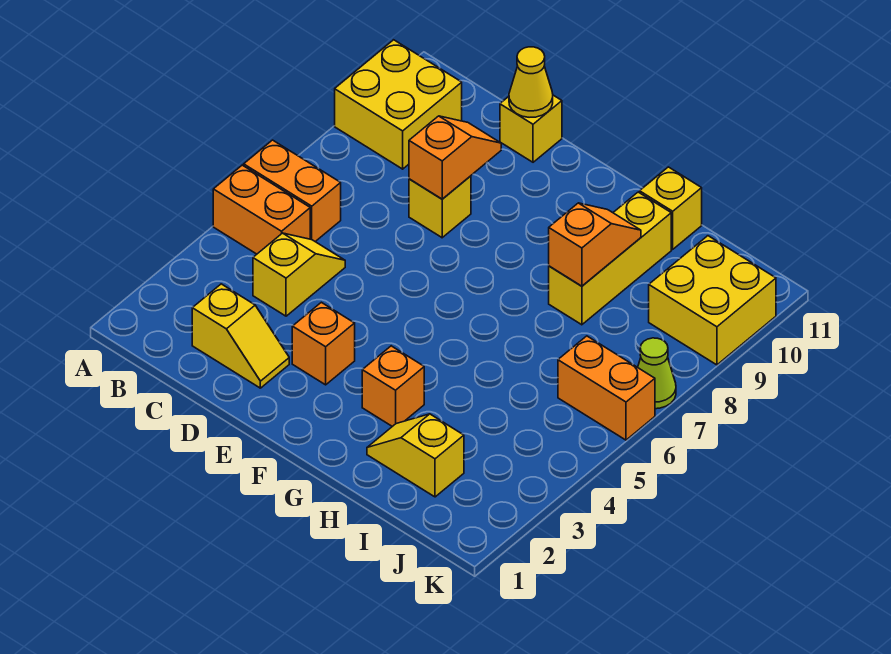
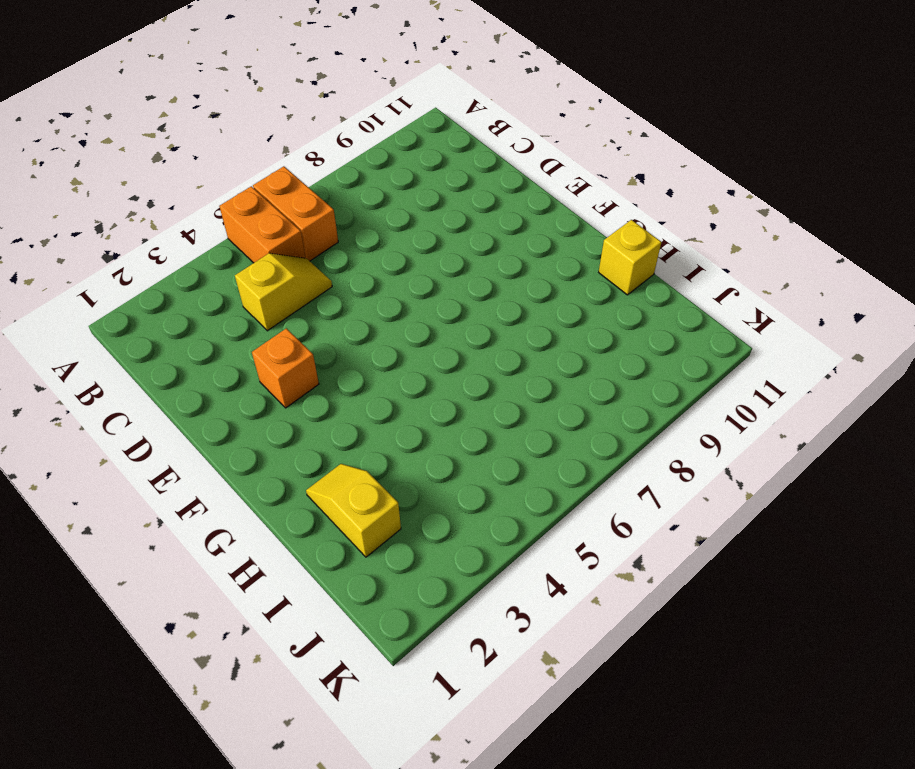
none -> yellow brick A9:B10 level 1
none -> yellow slope C2:D2 level 1 top C
none -> yellow brick D8 level 1

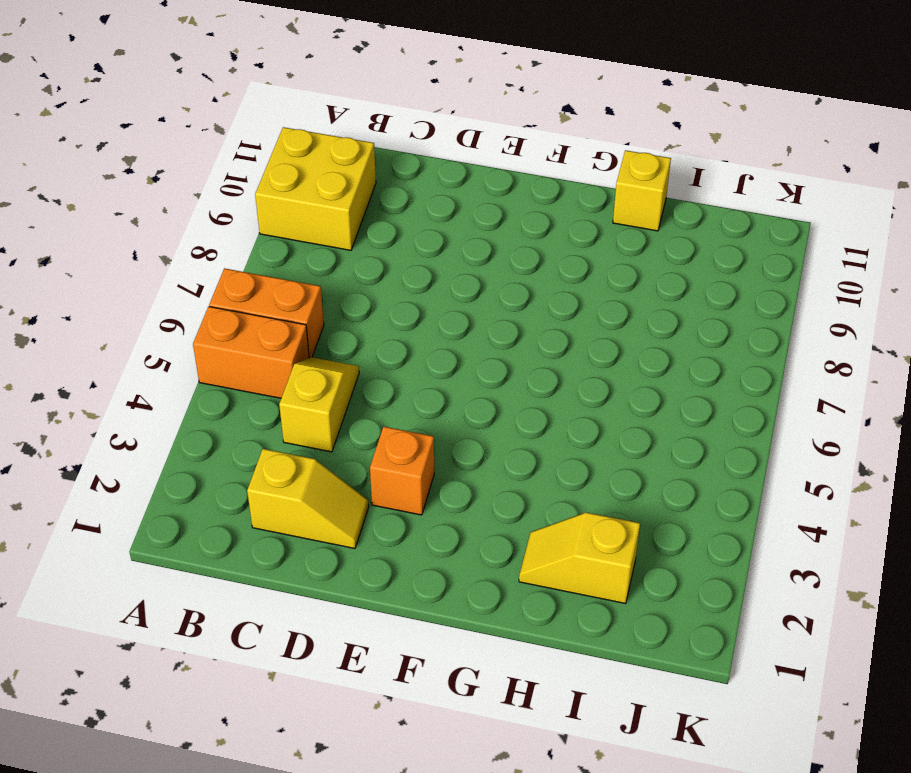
none -> yellow brick D8 level 1
none -> yellow brick D11 level 1
none -> orange brick G3 level 1

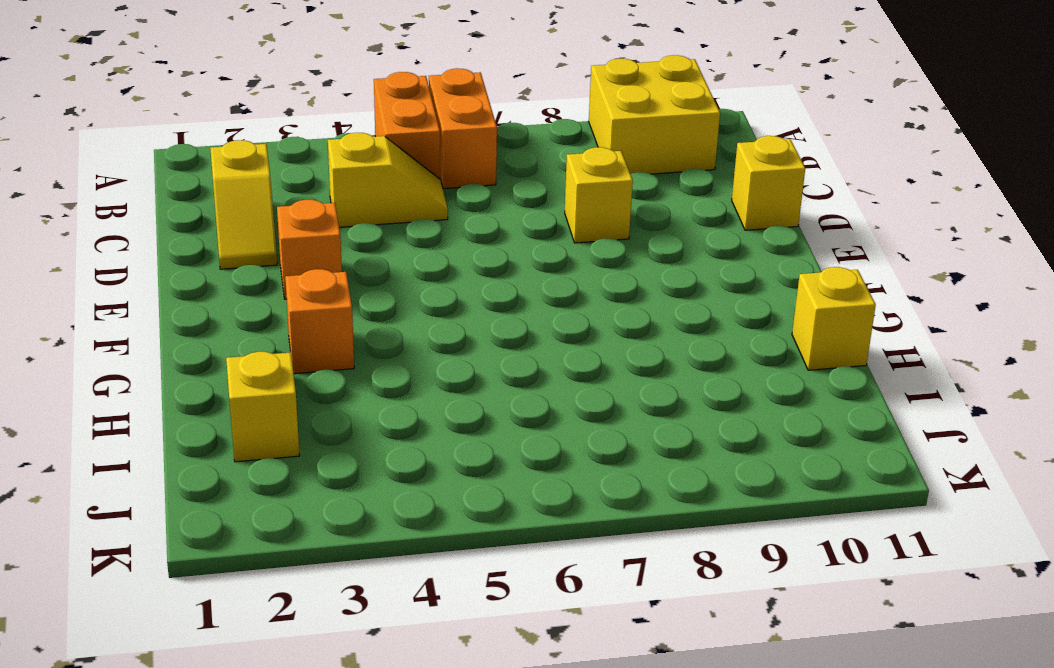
none -> yellow brick H8:H10 level 1
none -> orange brick J6:K6 level 1
none -> yellow brick J9:K10 level 1

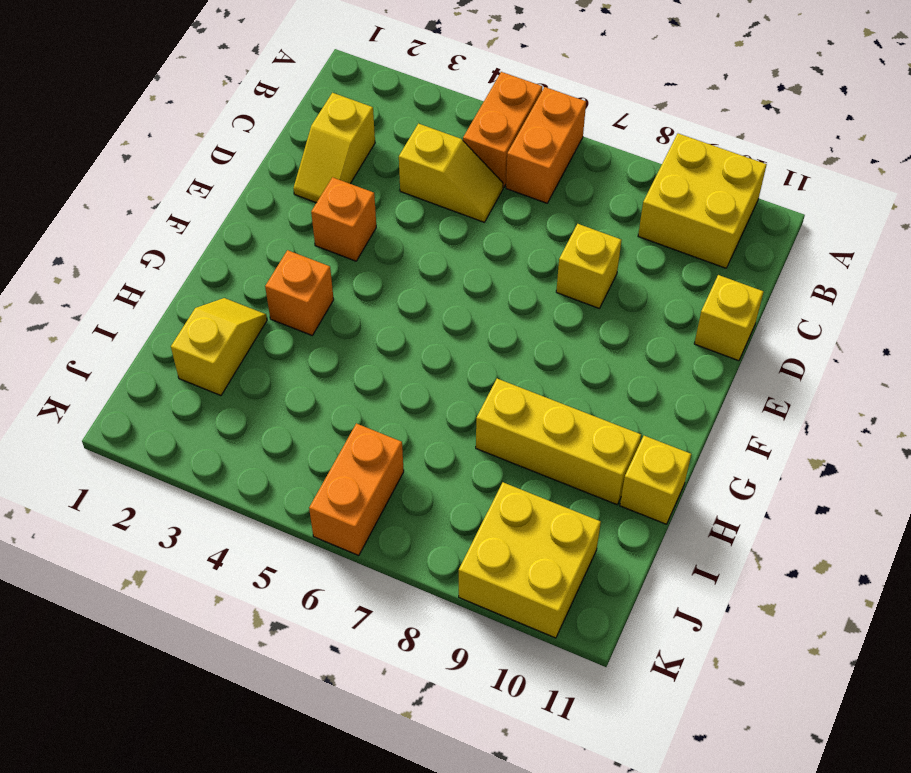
none -> lime cone K7 level 1
none -> orange slope D8:D9 level 2 top 8
none -> yellow cone D11 level 2

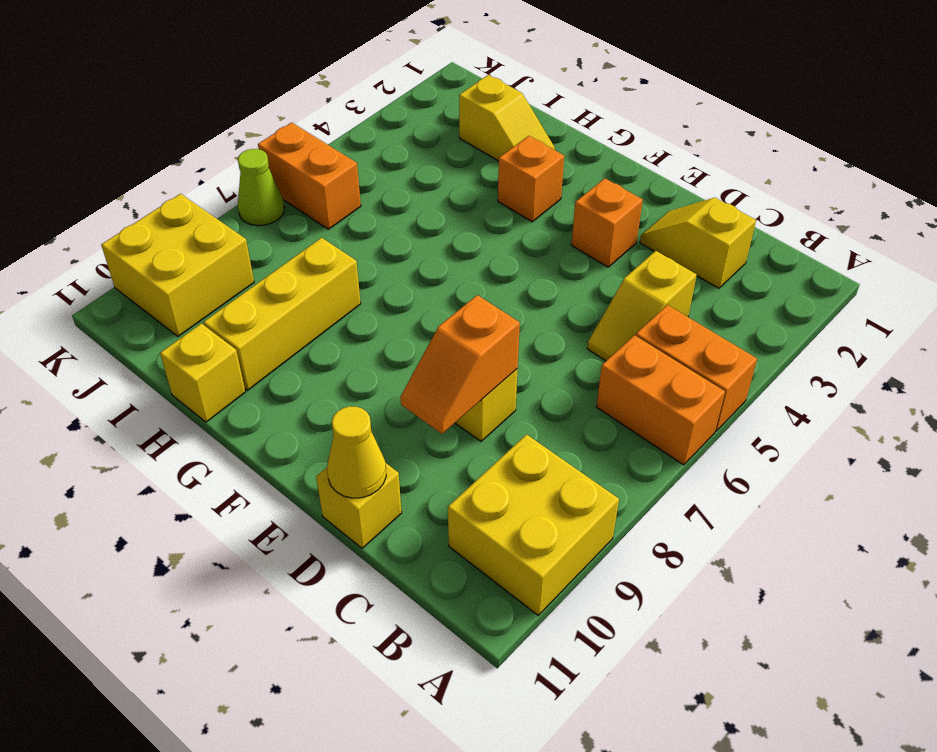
none -> orange slope H8:H9 level 2 top 8

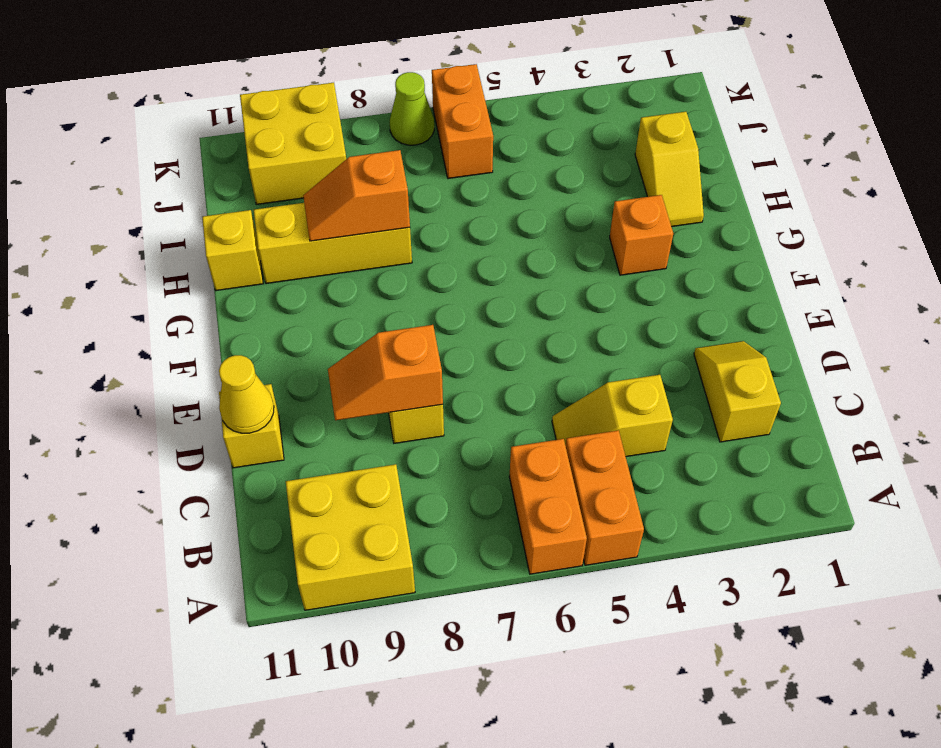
none -> orange brick E3 level 1

